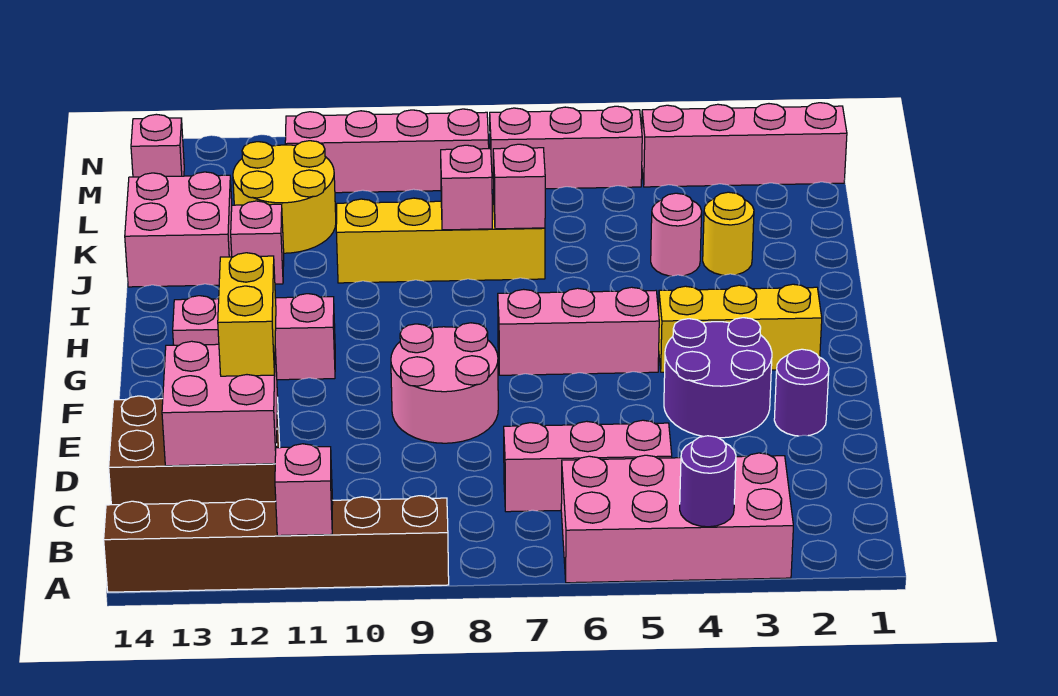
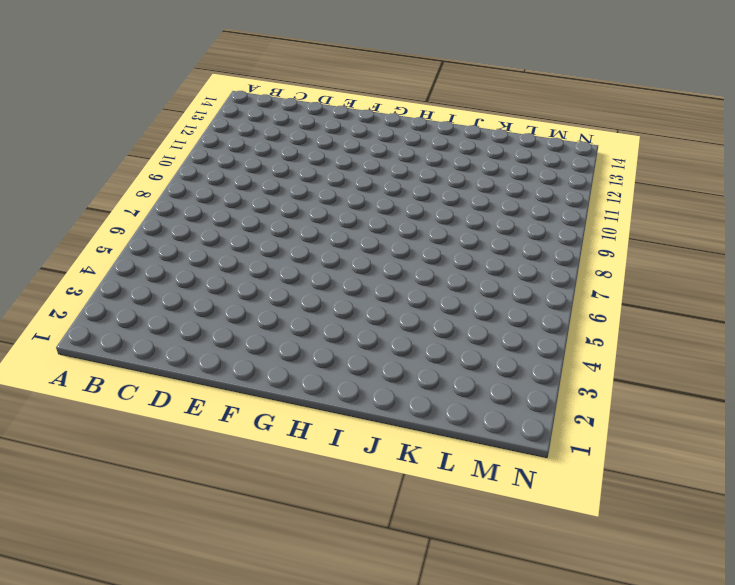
none -> pink brick A3:B6 level 1
none -> brown brick A9:A14 level 1
none -> pink brick C5:C7 level 1

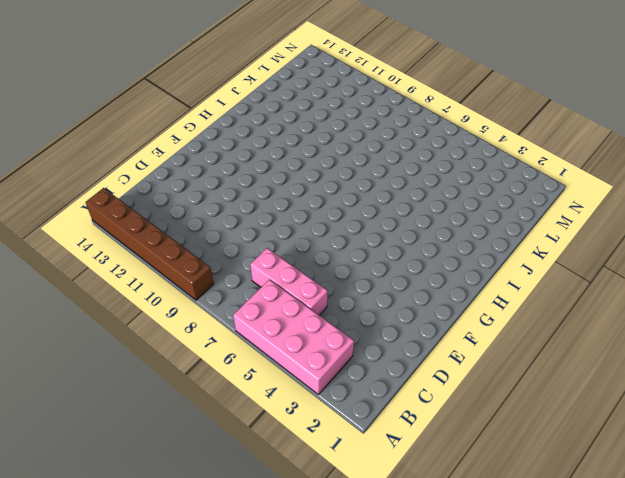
none -> brown brick C12:D14 level 1
none -> purple round brick E2 level 1
none -> purple round brick E3:F4 level 1

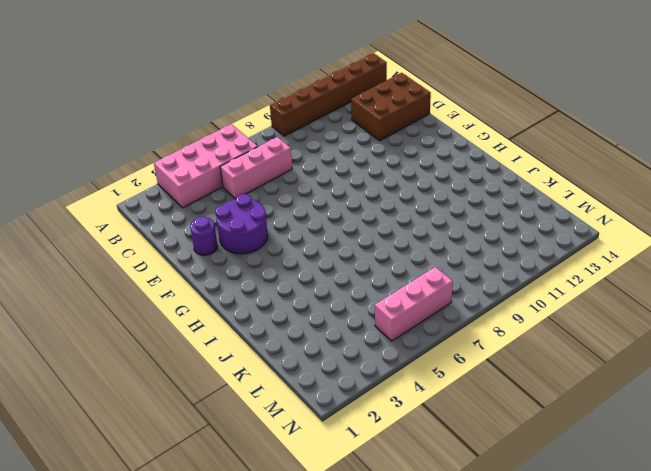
none -> pink round brick E8:F9 level 1
none -> yellow brick G2:G4 level 1
none -> pink brick G5:G7 level 1

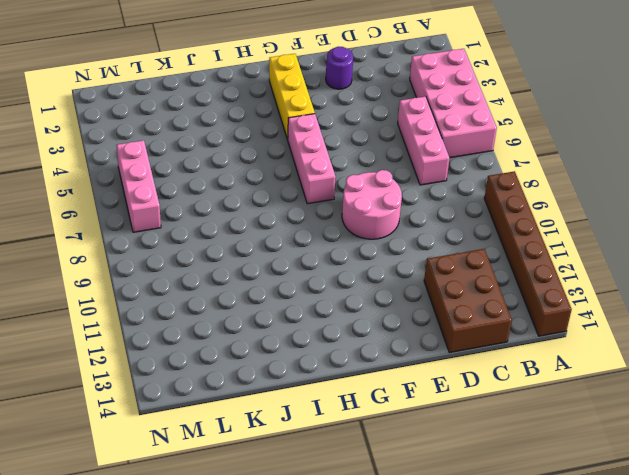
none -> purple round brick E3:F4 level 1
none -> pink brick G11:G13 level 1
none -> yellow round brick J3 level 1

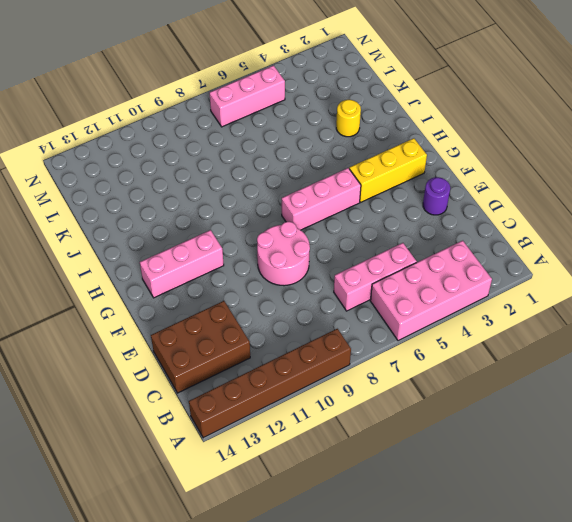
none -> purple round brick E3:F4 level 1
none -> pink round brick J4 level 1
none -> yellow brick J7:J10 level 1

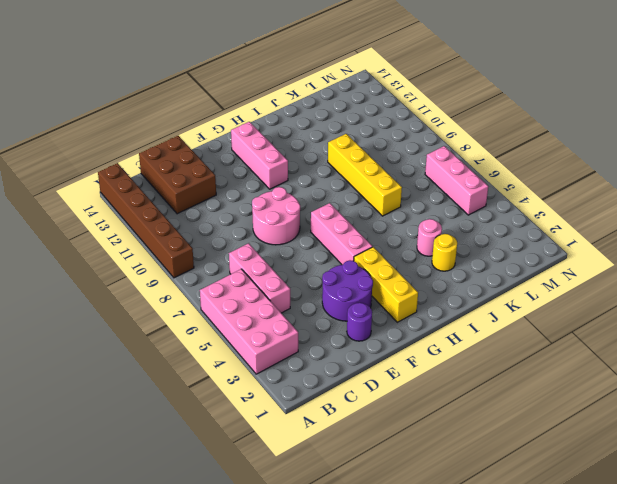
none -> pink brick J12 level 1
none -> pink brick J13:K14 level 1
none -> yellow round brick K11:L12 level 1

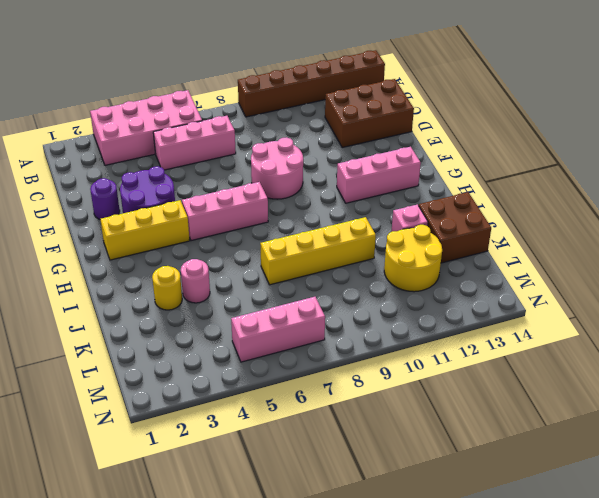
brown brick J13:K14 level 1 -> pink brick J13:K14 level 1
none -> pink brick M1:M4 level 1
none -> pink brick M8:M11 level 1
none -> pink brick M14 level 1

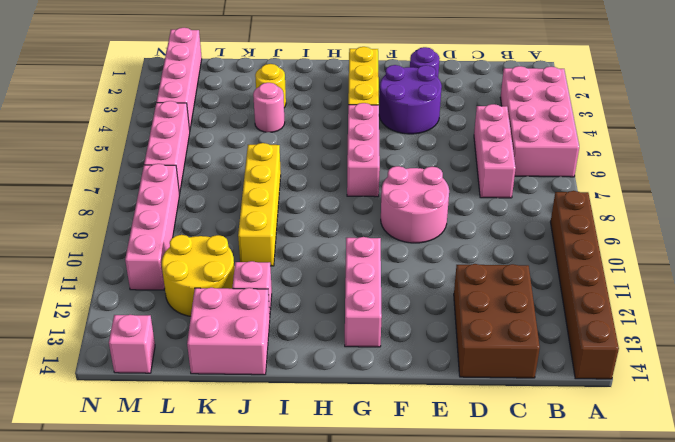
none -> purple round brick A4 level 2
none -> pink brick A11 level 2
none -> pink brick C12:D13 level 2

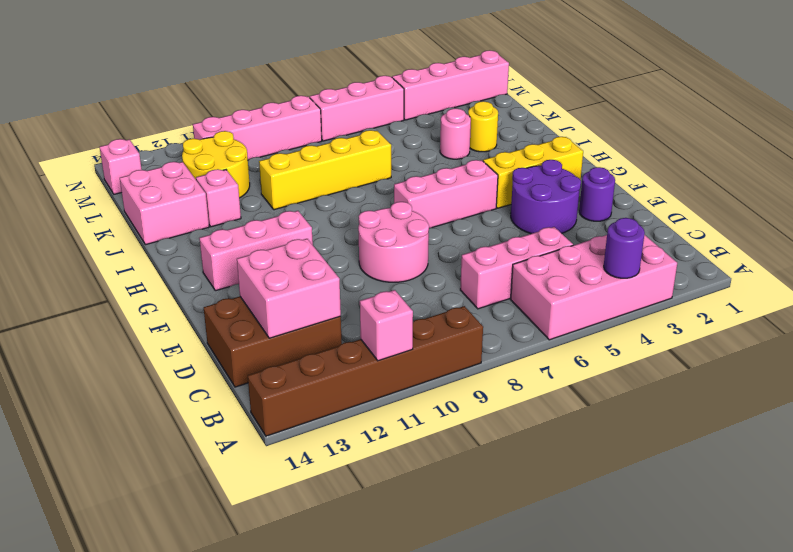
none -> pink brick J7 level 2
none -> pink brick J8 level 2
none -> yellow brick D12:E12 level 3

